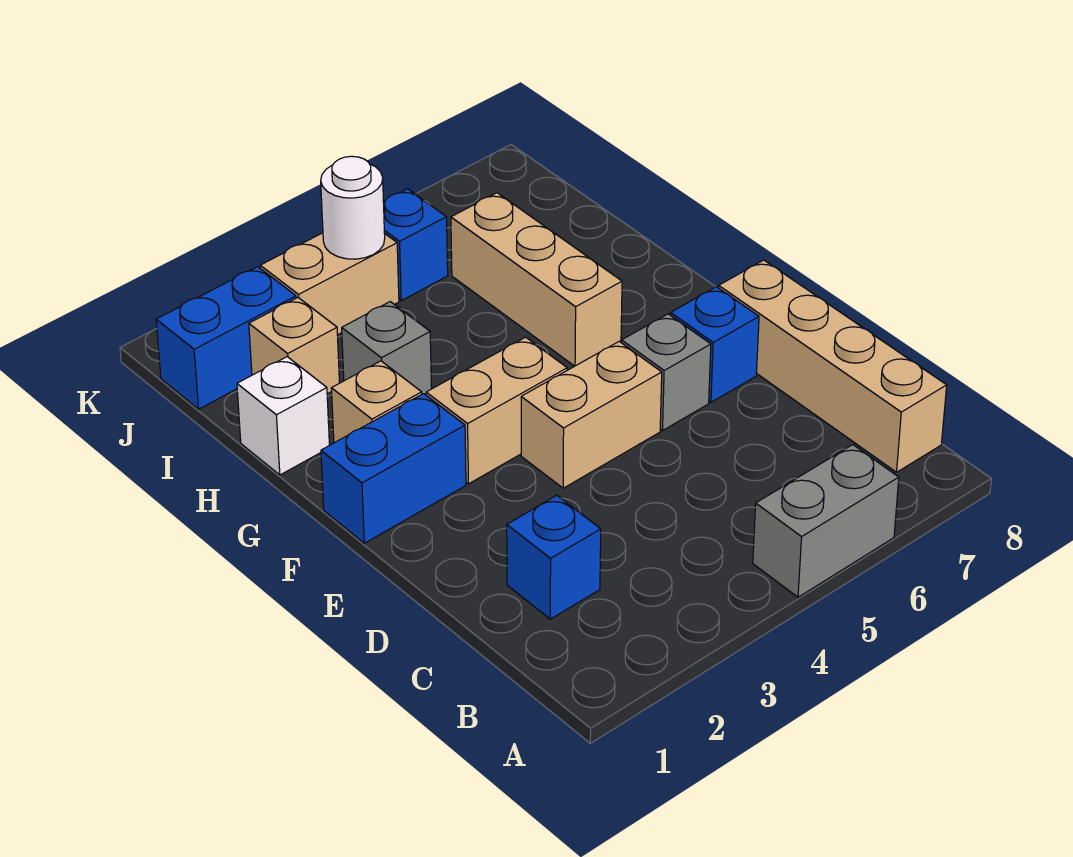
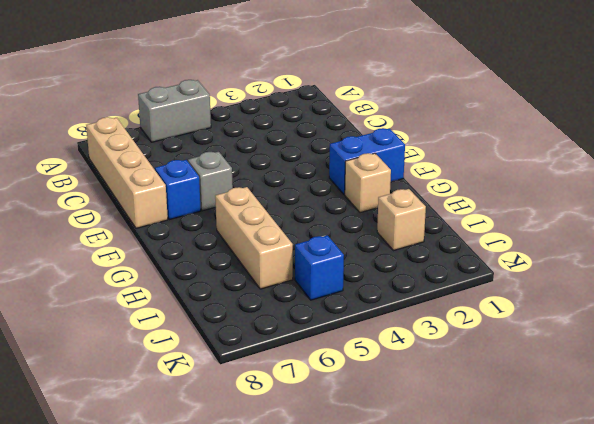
none -> blue brick C2 level 1
none -> tan brick E4:E5 level 1
none -> tan brick F3:F4 level 1

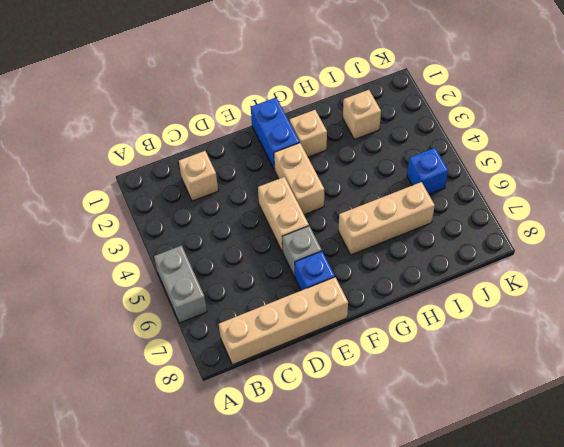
tan brick C2 level 1 -> blue brick C2 level 1
none -> white brick H1 level 1
none -> grey brick H3 level 1
none -> blue brick J1:J2 level 1

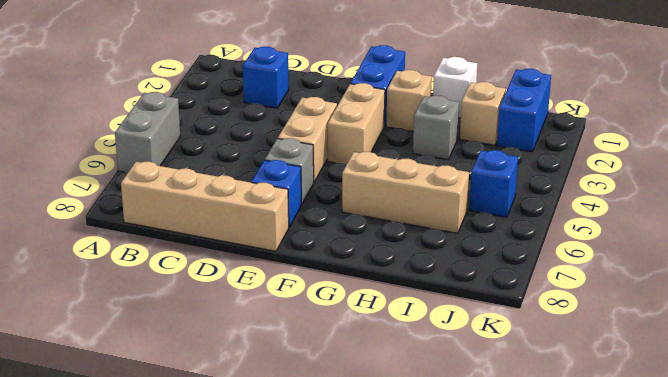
none -> tan brick J3:J4 level 1
none -> white round brick J4 level 2

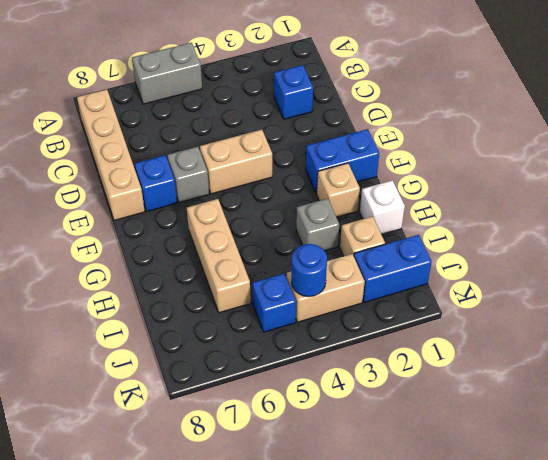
blue round brick J4 level 2 -> white round brick J4 level 2
none -> tan brick F3:F4 level 1

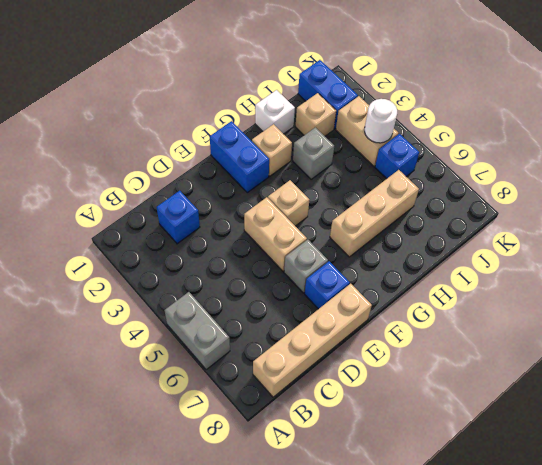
tan brick F4 level 1 -> tan brick F3:F4 level 1

